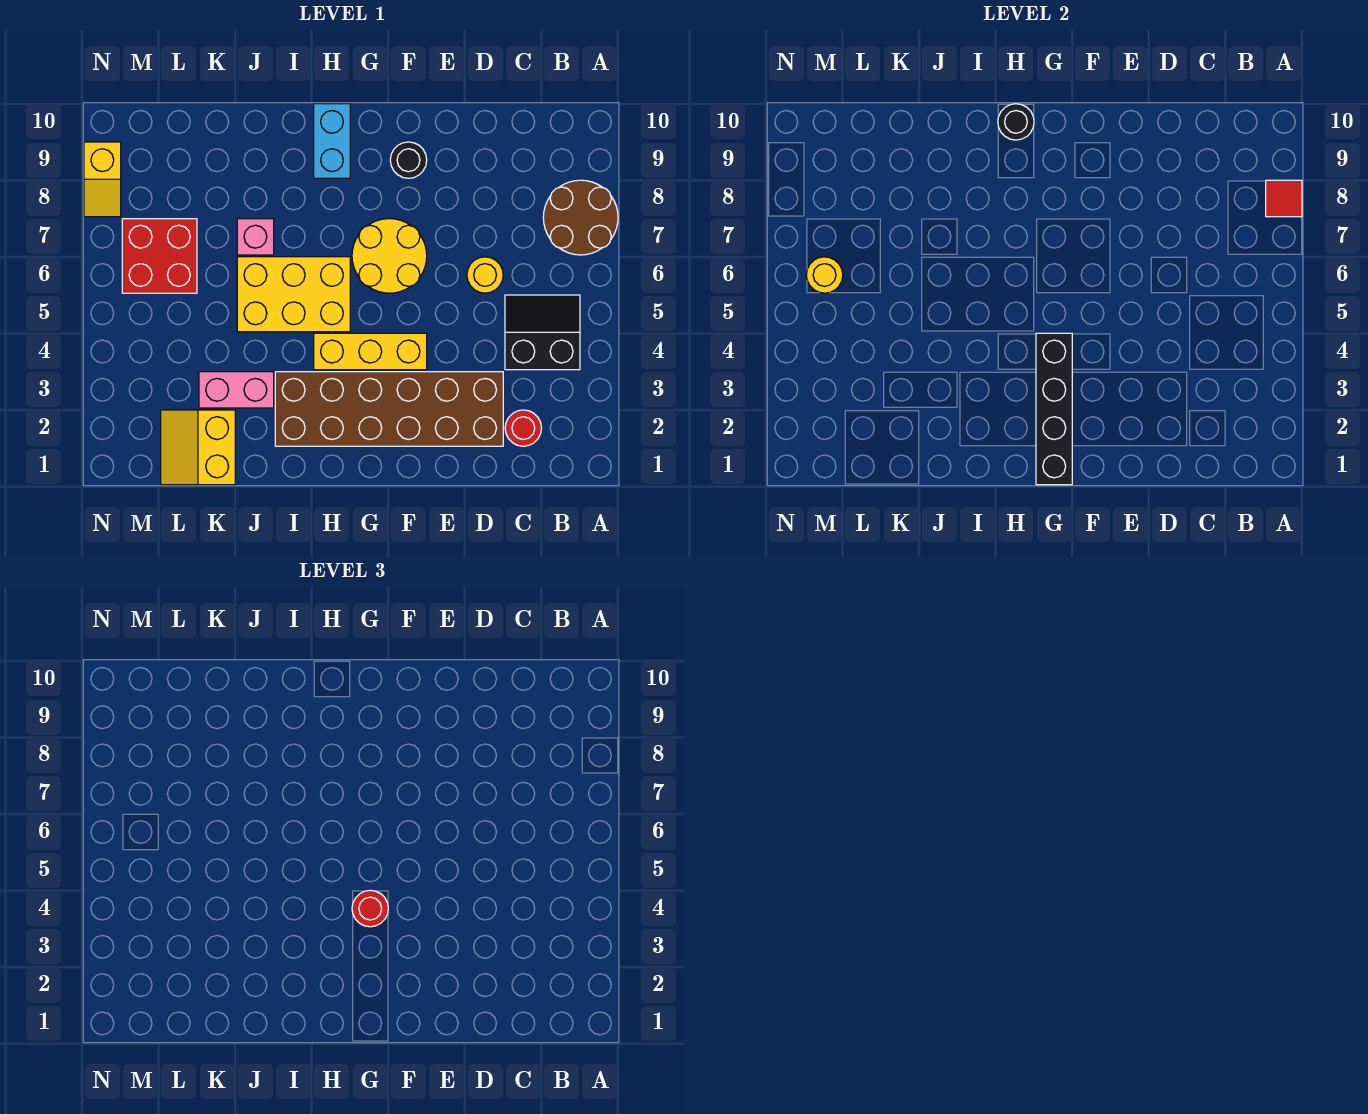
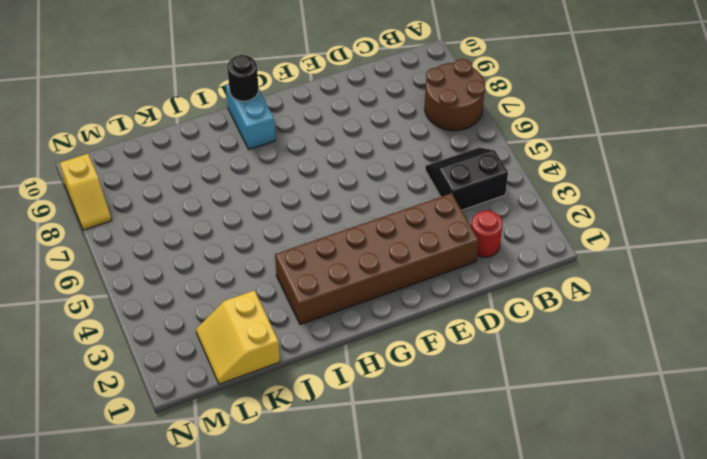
none -> yellow round brick D6 level 1
none -> yellow brick F4:H4 level 1
none -> yellow round brick F6:G7 level 1

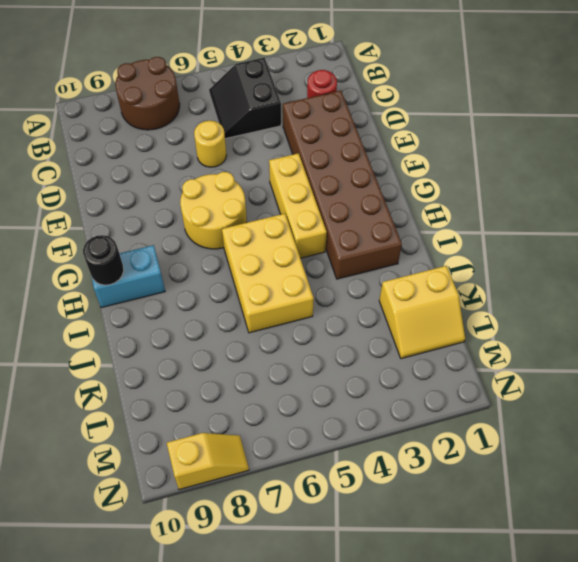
none -> black round brick F9 level 1
none -> pink brick J3:K3 level 1
none -> pink brick J7 level 1

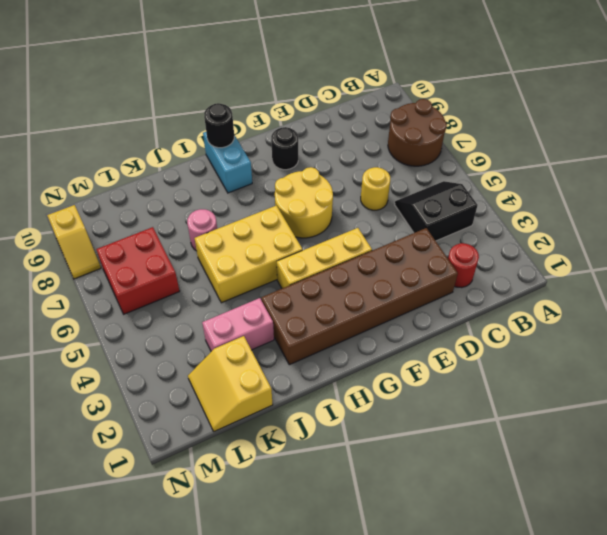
pink round brick J7 level 1 -> pink brick J7 level 1
none -> red tile A8 level 2
none -> black brick G1:G4 level 2
none -> yellow round brick M6 level 2

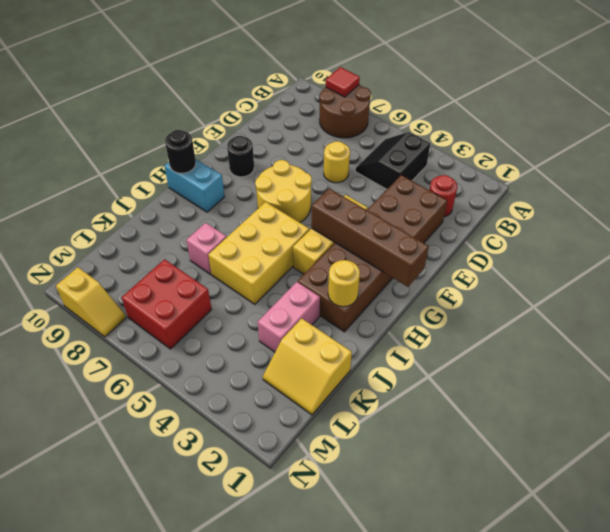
brown brick G1:G4 level 2 -> black brick G1:G4 level 2
yellow round brick I2 level 2 -> yellow round brick M6 level 2
none -> red round brick G4 level 3

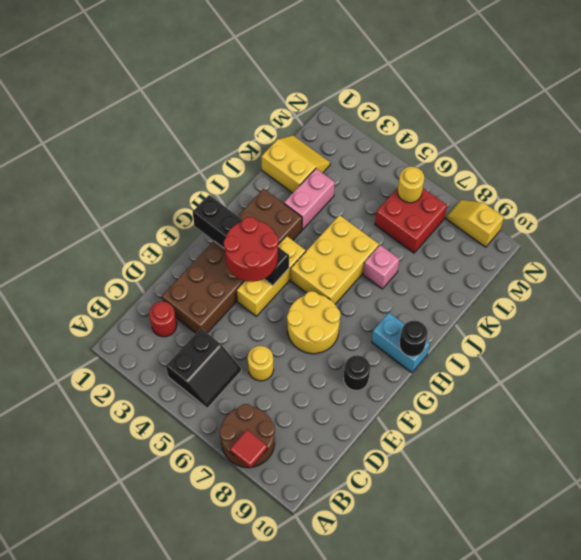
red round brick F3:G4 level 3 -> red round brick G4 level 3

